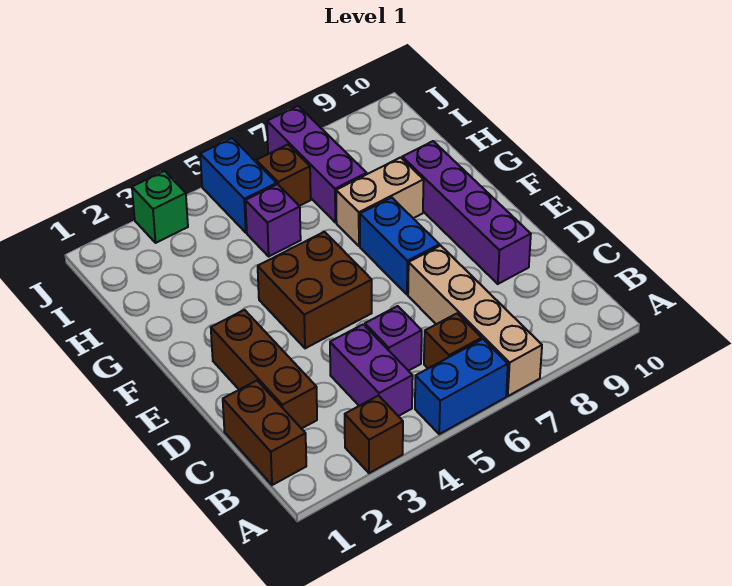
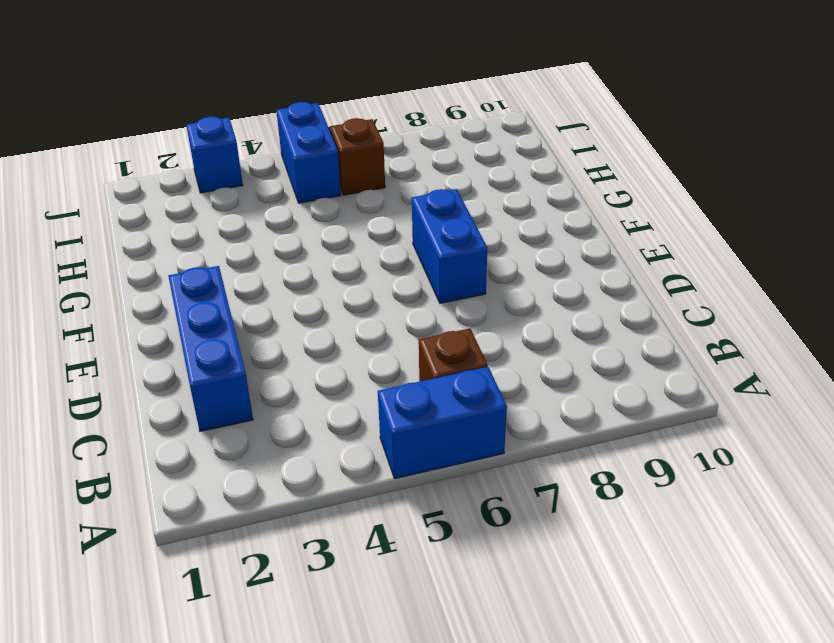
blue brick C2:E2 level 1 -> brown brick C2:E2 level 1
blue brick J3 level 1 -> green brick J3 level 1
none -> brown brick A3 level 1
none -> tan brick A7:D7 level 1
none -> brown brick B1:C1 level 1

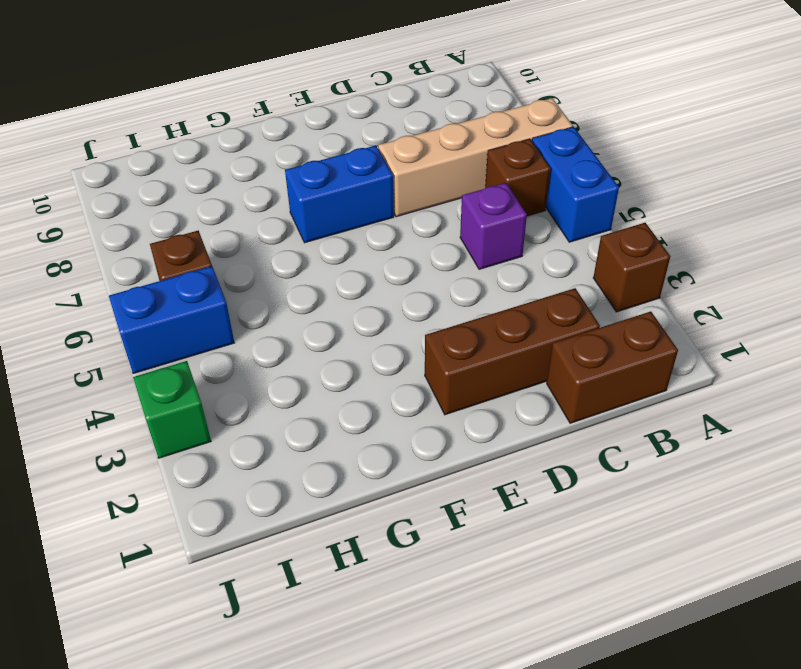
none -> purple brick B4:C4 level 1
none -> purple brick D9:G9 level 1
none -> brown brick E4:F5 level 1

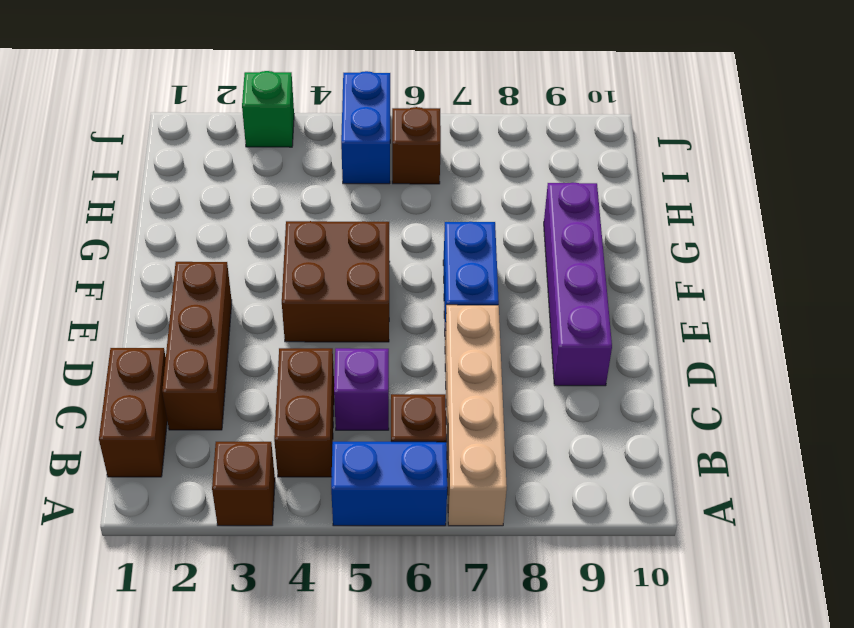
brown brick B4:C4 level 1 -> purple brick B4:C4 level 1
none -> tan brick G7:G8 level 1
none -> purple brick H5 level 1
none -> purple brick H7:J7 level 1

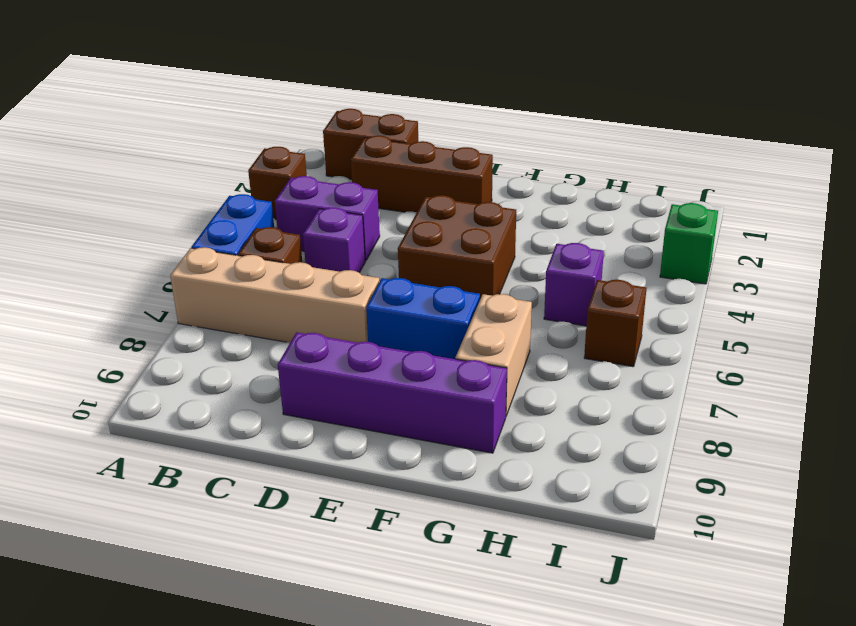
none -> purple brick H7:J7 level 1
none -> blue brick I5:J5 level 1

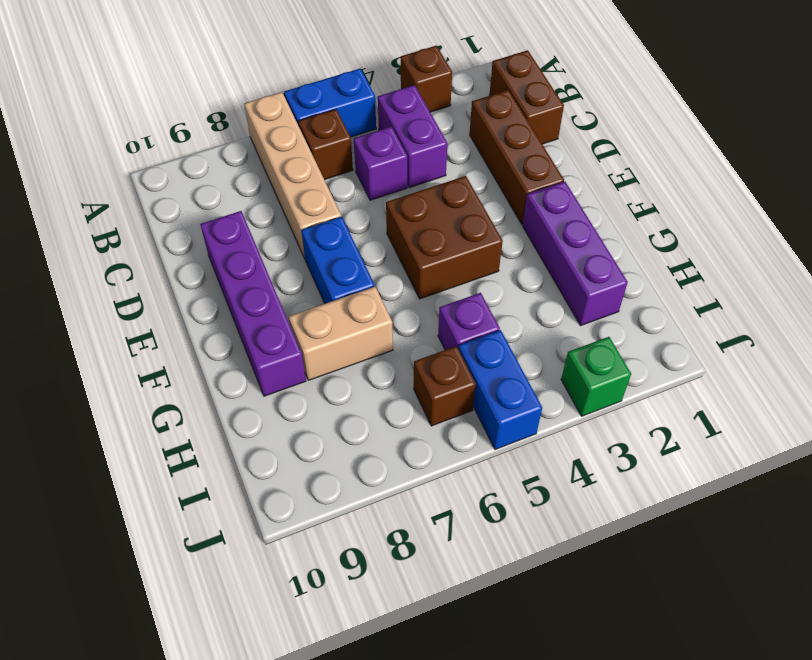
purple brick F2:H2 level 1 -> purple brick H7:J7 level 1

